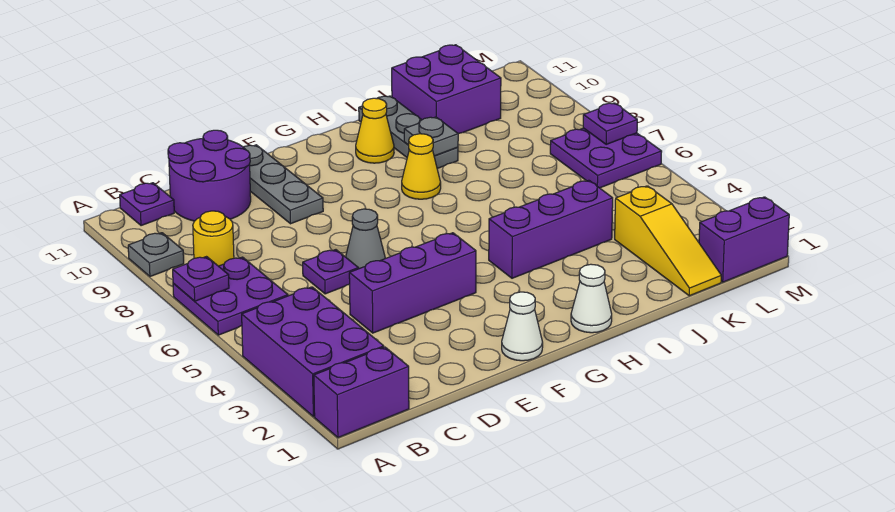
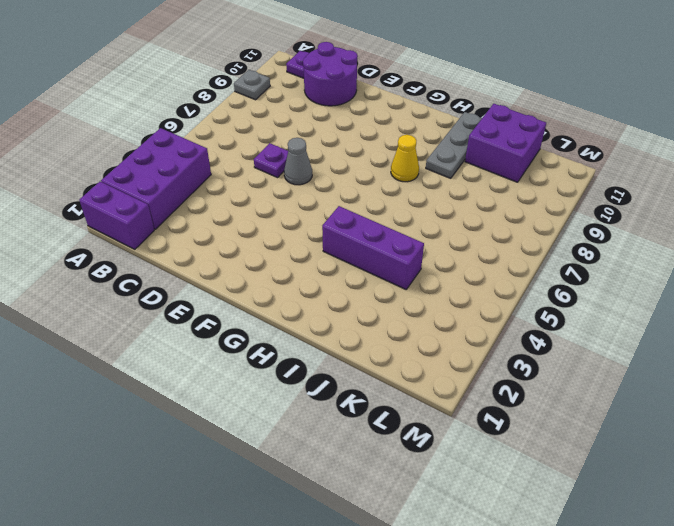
none -> purple plate A6:B7 level 1
none -> yellow round brick B8 level 1
none -> purple brick D4:F4 level 1

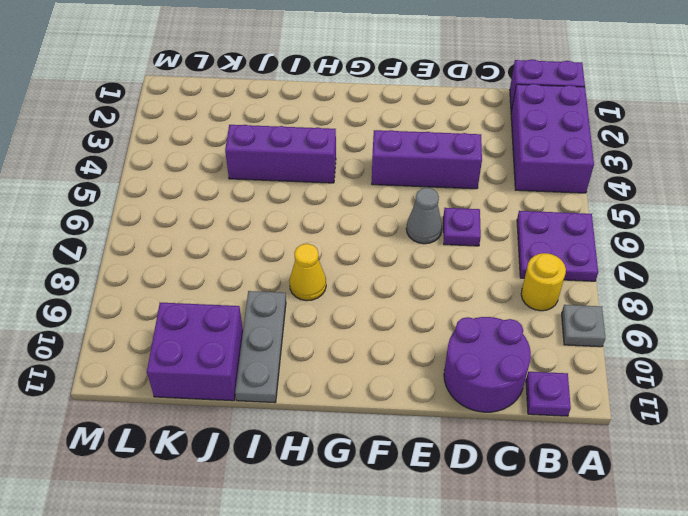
none -> grey plate E9:E11 level 1
none -> white cone F1 level 1
none -> white cone H1 level 1

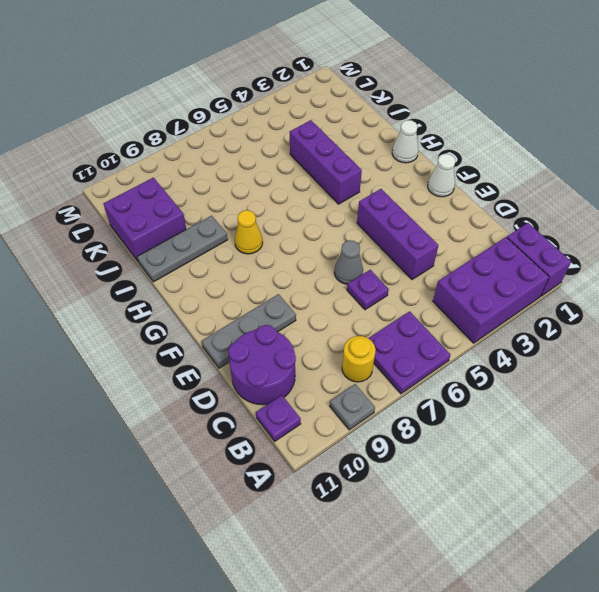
none -> yellow cone H10 level 1
none -> yellow slope K1:K3 level 1 top 3
none -> purple brick L1:M1 level 1

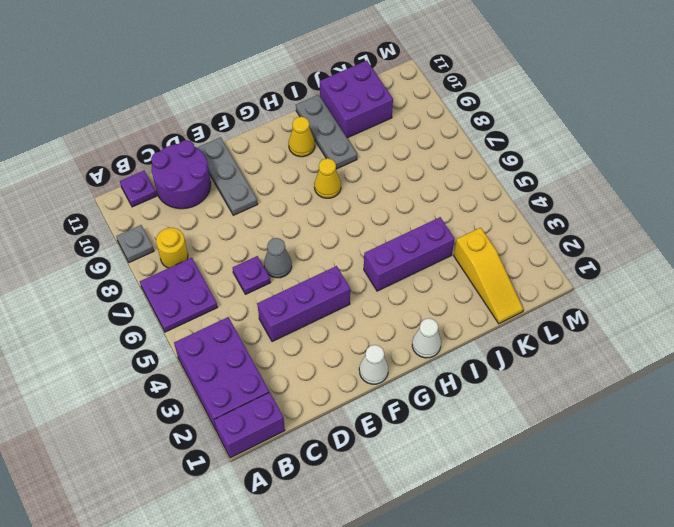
none -> purple brick L1:M1 level 1
none -> purple plate L6:M7 level 1
none -> purple plate A7 level 2

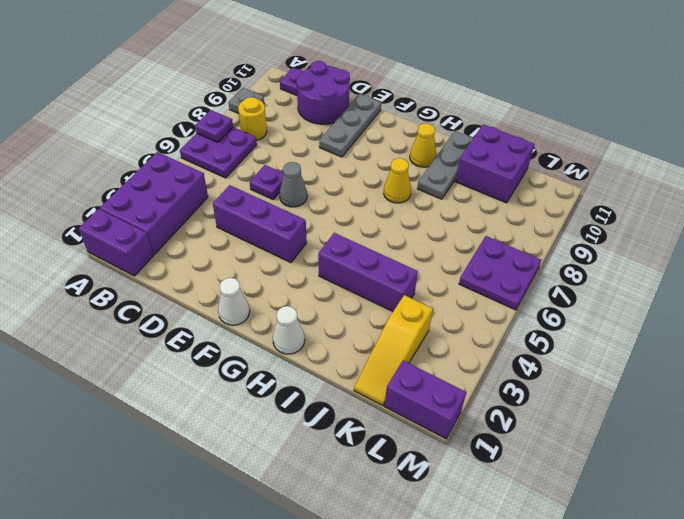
none -> grey plate I9 level 2
none -> purple plate M7 level 2

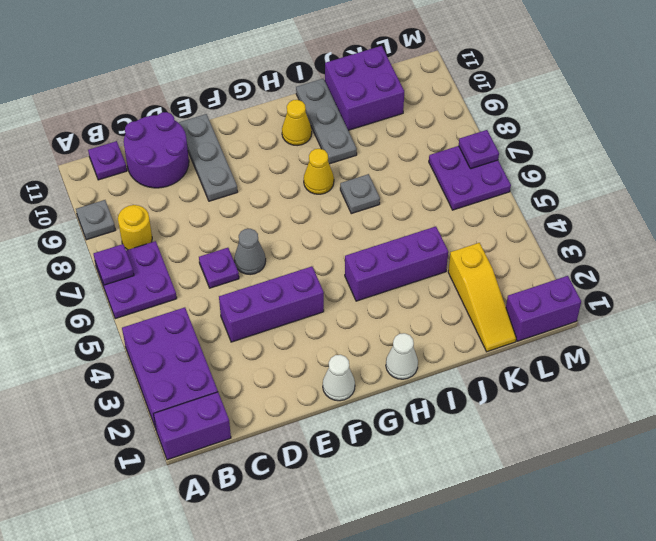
grey plate I7 level 1 -> grey plate I9 level 2

